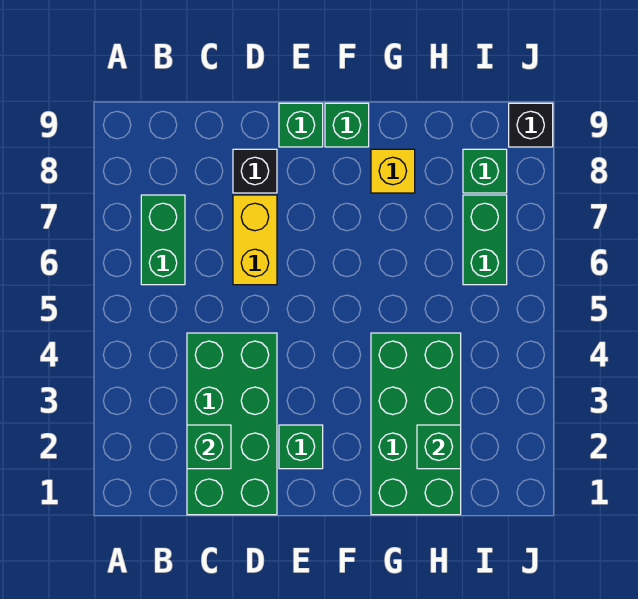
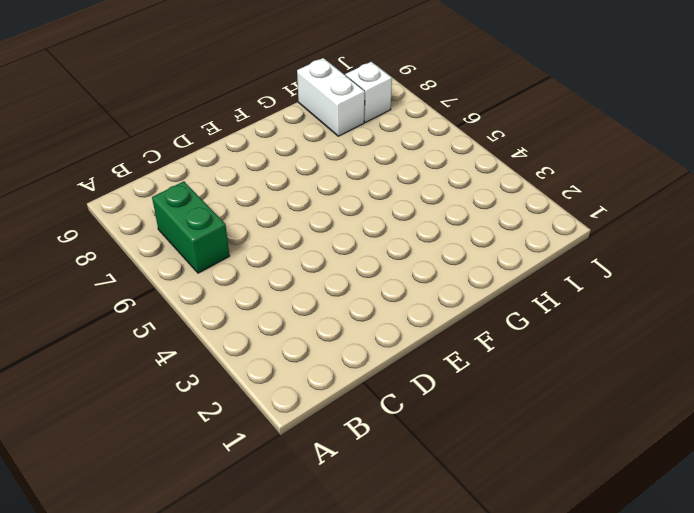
white brick H8:H9 level 1 -> none
white brick I8 level 1 -> green brick I8 level 1
none -> green brick C1:D4 level 1
none -> yellow brick D6:D7 level 1
none -> black brick D8 level 1

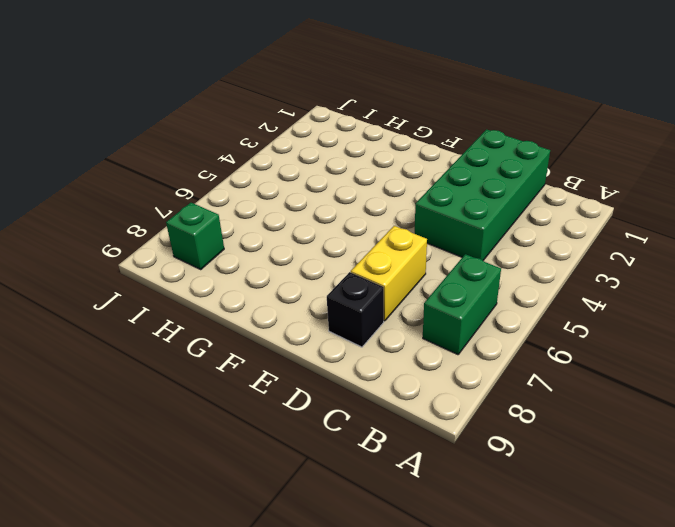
none -> green brick E2 level 1
none -> green brick E9 level 1
none -> green brick F9 level 1

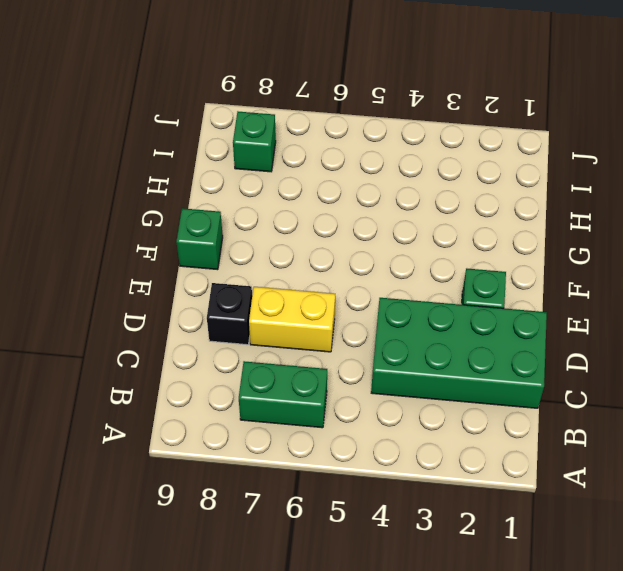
none -> green brick E9 level 1
none -> green brick G1:H4 level 1
none -> yellow brick G8 level 1

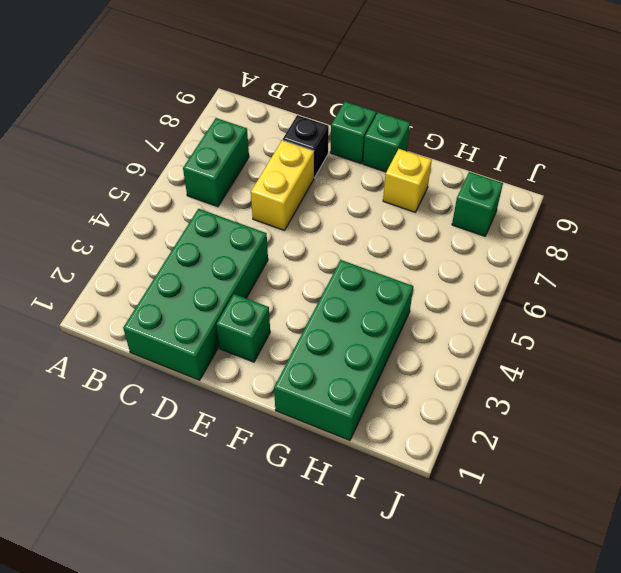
none -> green brick I6:I7 level 1
none -> black brick J9 level 1
none -> green brick C2 level 2

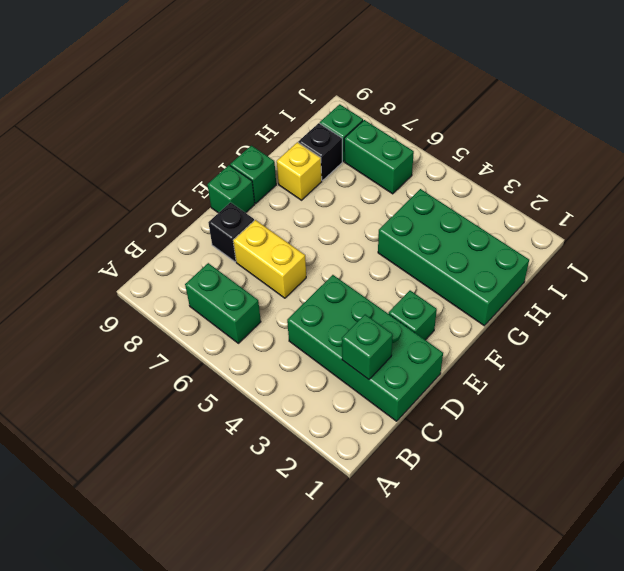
black brick H8 level 1 -> black brick J9 level 1
none -> green brick H2 level 2

